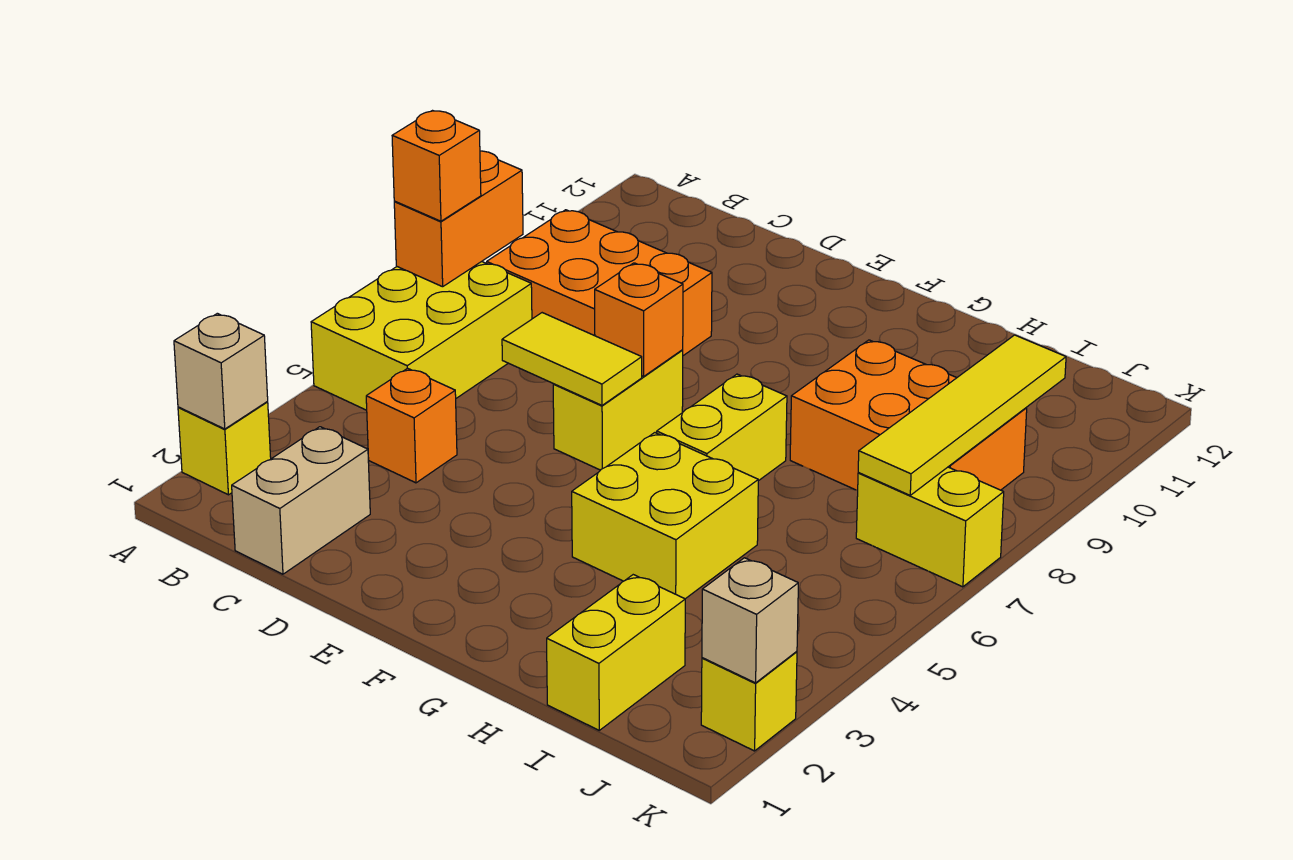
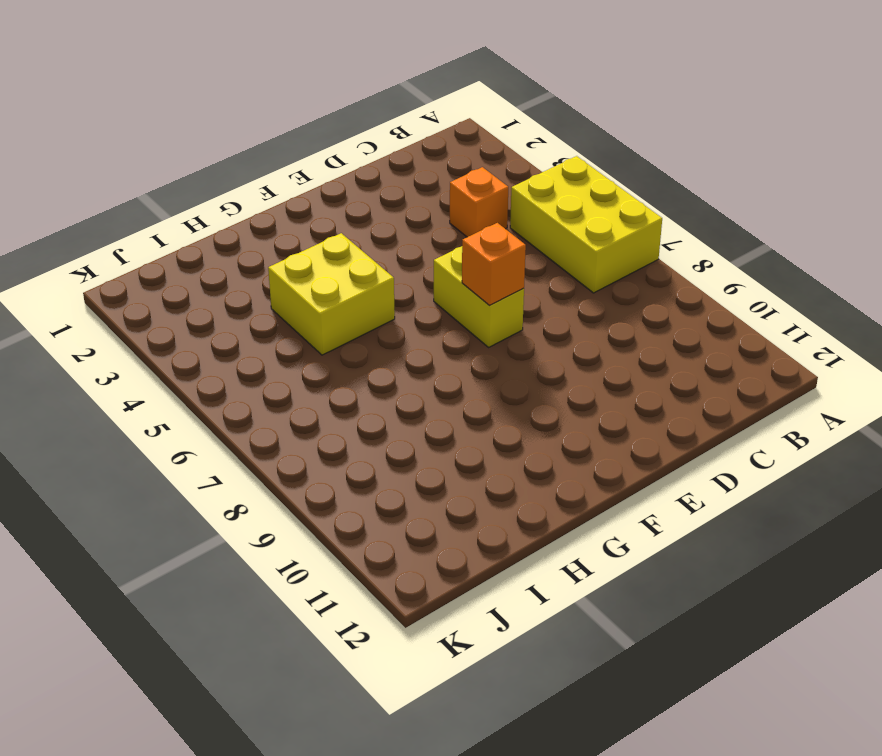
none -> yellow brick A2 level 1
none -> orange brick B8:D9 level 1
none -> tan brick C1:C2 level 1

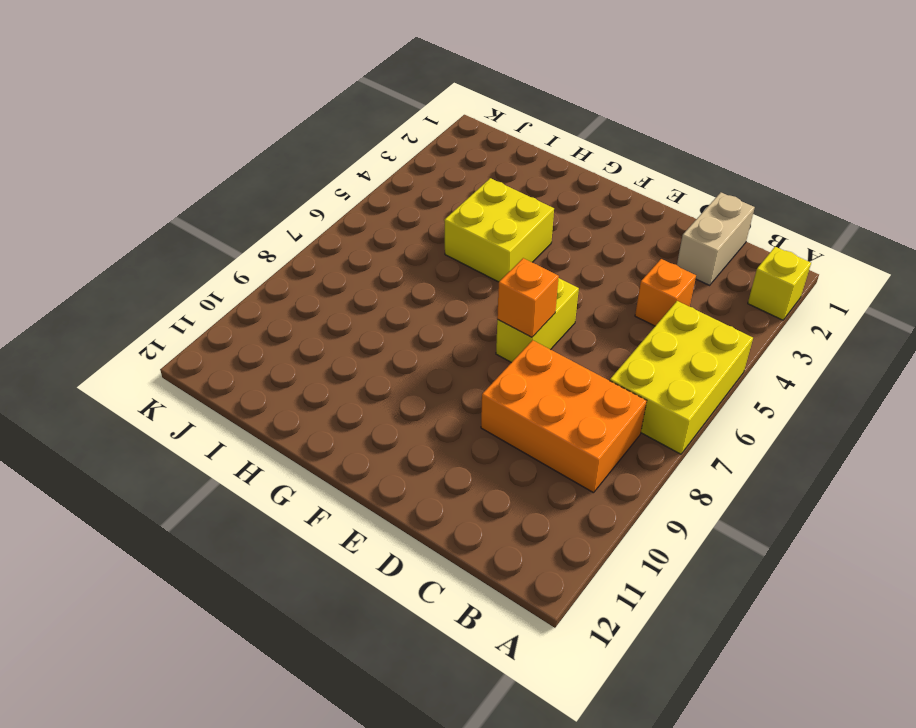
none -> yellow brick G6:G7 level 1
none -> orange brick H8:J9 level 1
none -> yellow brick I1:I2 level 1

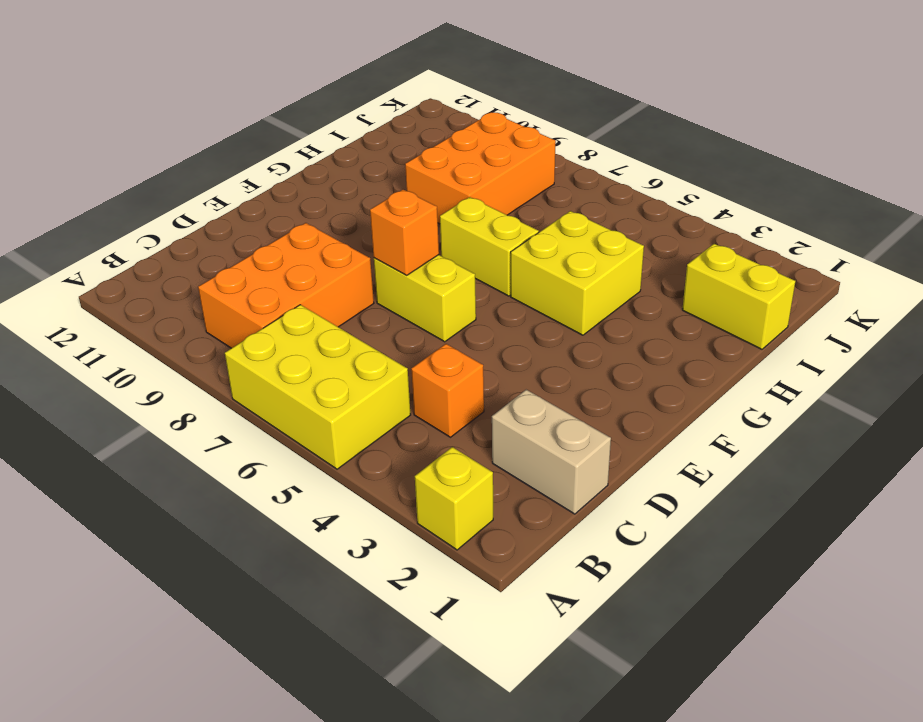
none -> yellow brick J7:K7 level 1
none -> yellow brick K2 level 1
none -> tan brick A2 level 2

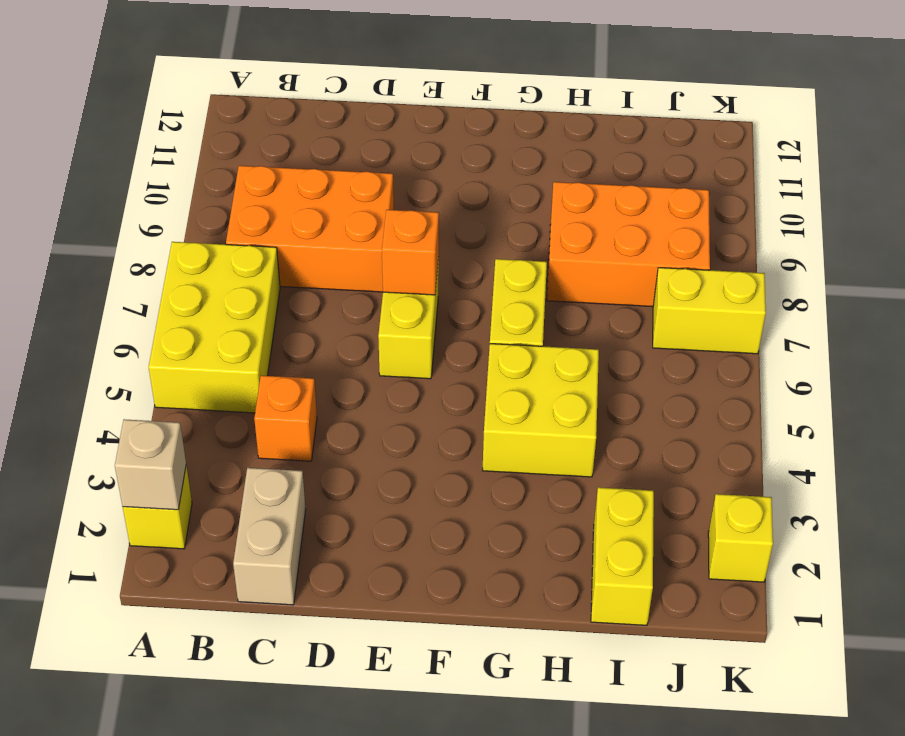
none -> orange brick A7:A8 level 2
none -> yellow tile D6:E6 level 2
none -> yellow tile J7:J10 level 2

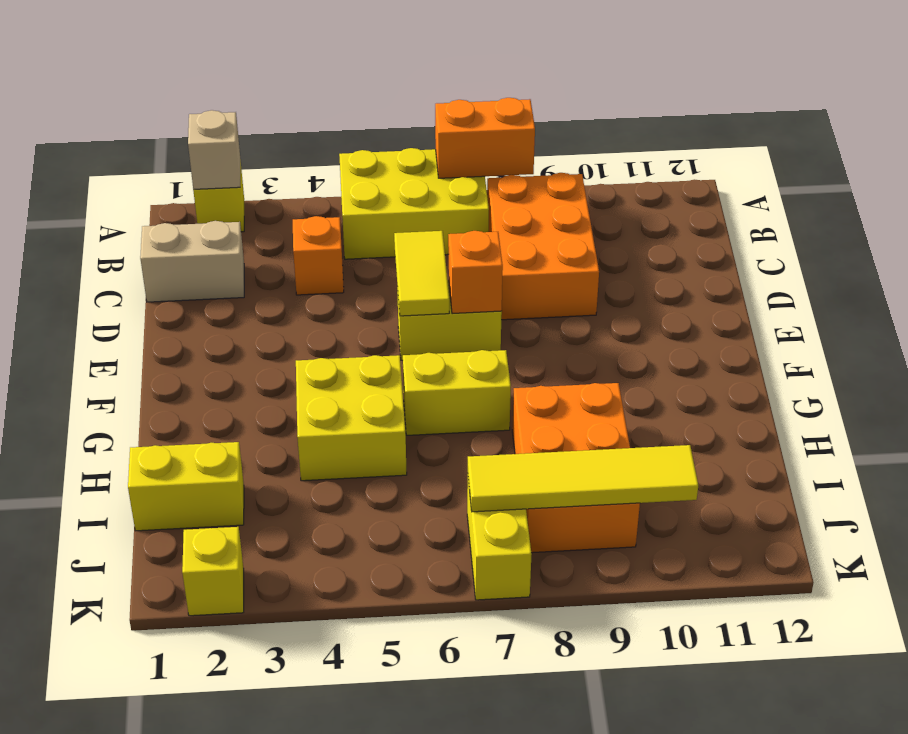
none -> tan brick K2 level 2
none -> orange brick A7 level 3

